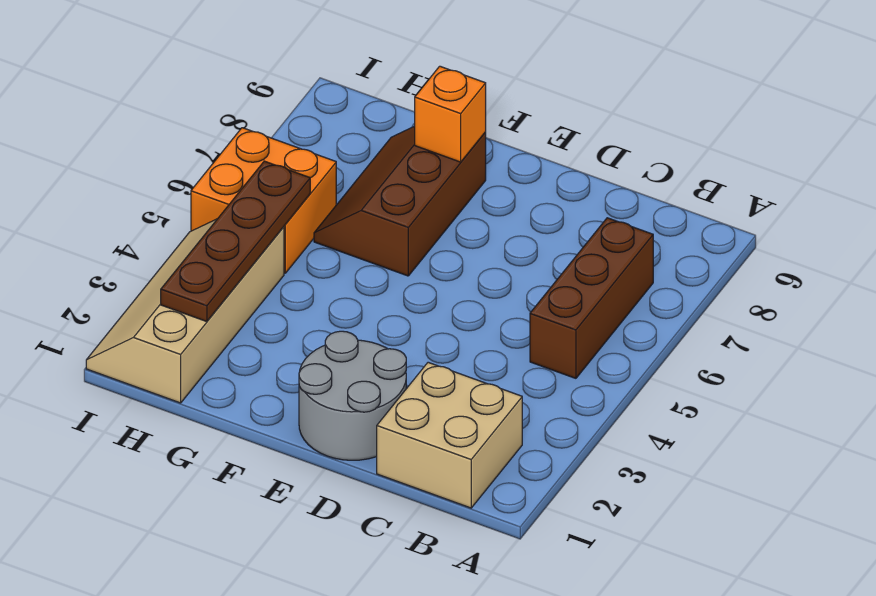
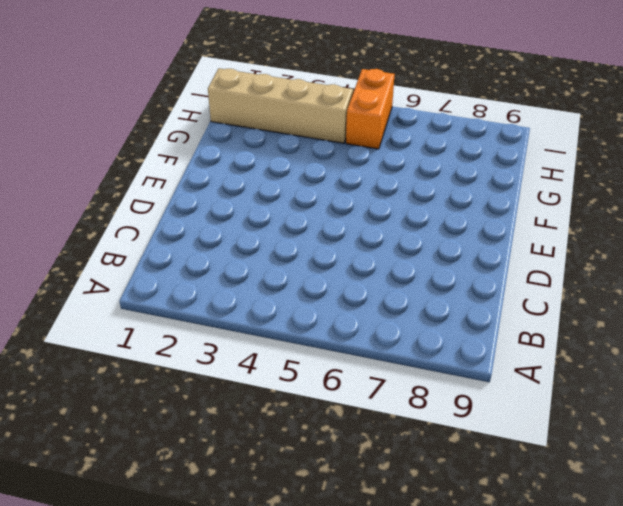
orange brick H5:I5 level 1 -> orange brick H5:I6 level 1
none -> tan brick B1:C2 level 1
none -> brown brick B5:B7 level 1

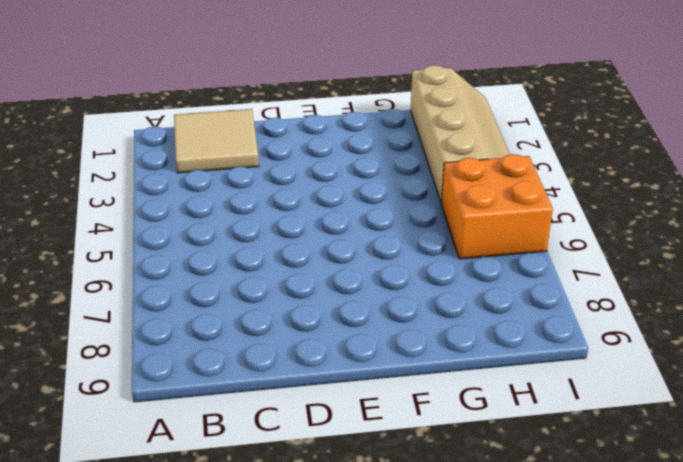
tan tile B1:C2 level 1 -> tan brick B1:C2 level 1
none -> brown brick B5:B7 level 1
none -> grey round brick D1:E2 level 1

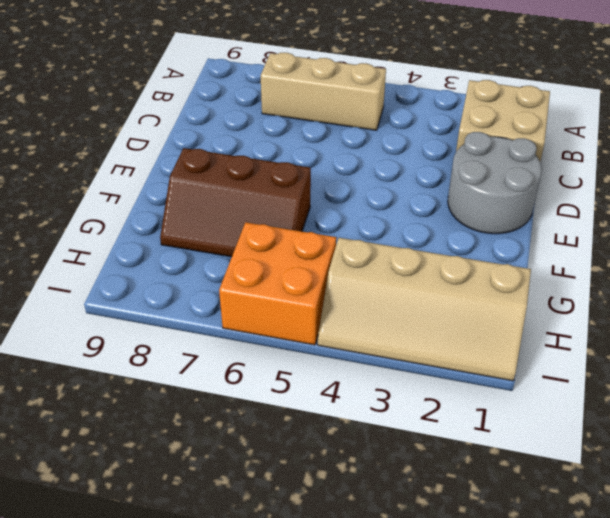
tan brick B5:B7 level 1 -> brown brick B5:B7 level 1
none -> orange brick F8 level 2
none -> brown plate H2:H5 level 2

